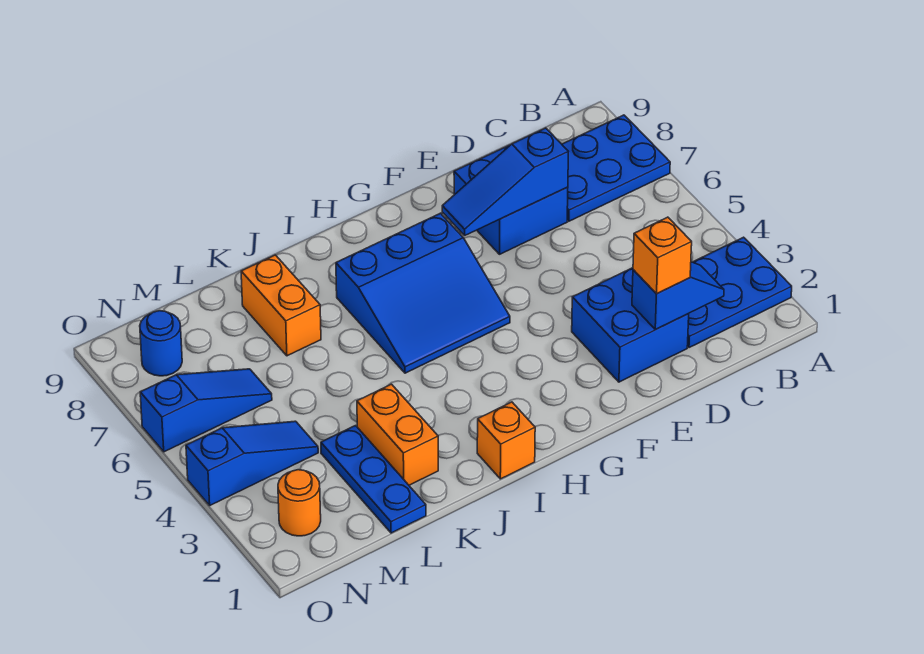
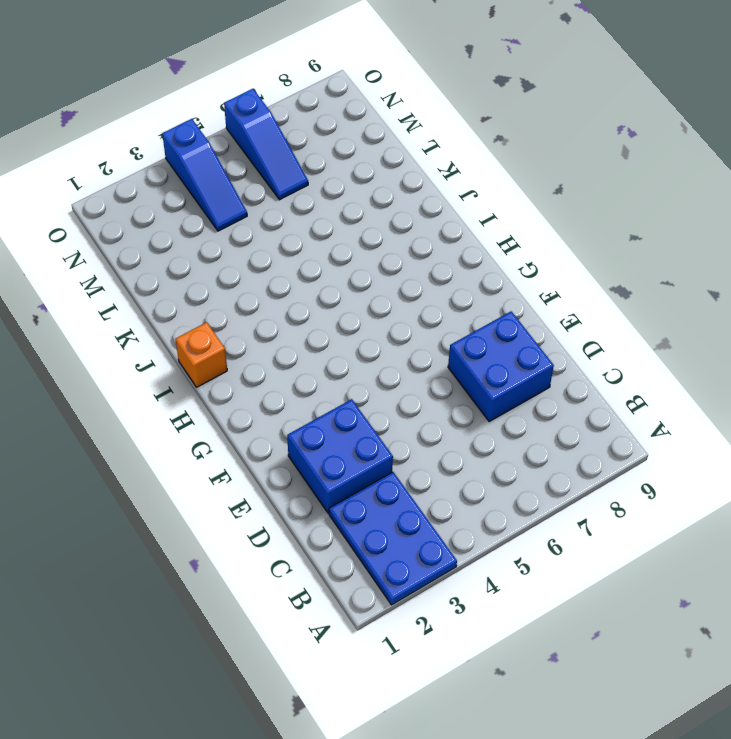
none -> blue plate A7:C8 level 1
none -> blue slope G5:I7 level 1 top 7
none -> orange brick K2:K3 level 1

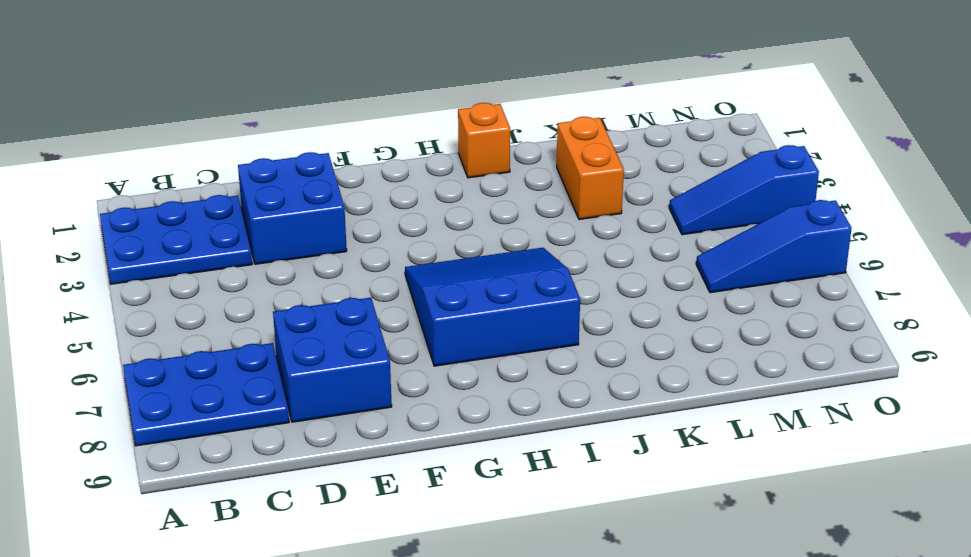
none -> orange brick K7:K8 level 1
none -> blue plate L1:L3 level 1
none -> orange round brick N2 level 1

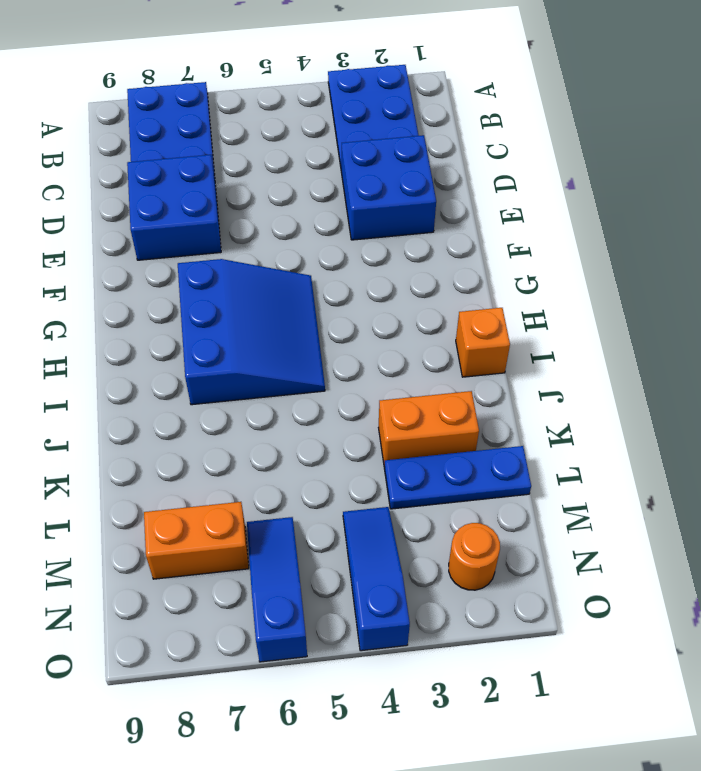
orange brick M7:M8 level 1 -> orange brick K7:K8 level 1
none -> blue round brick N8 level 1
none -> blue slope C2:D2 level 2 top D
none -> blue slope D7:F7 level 2 top D

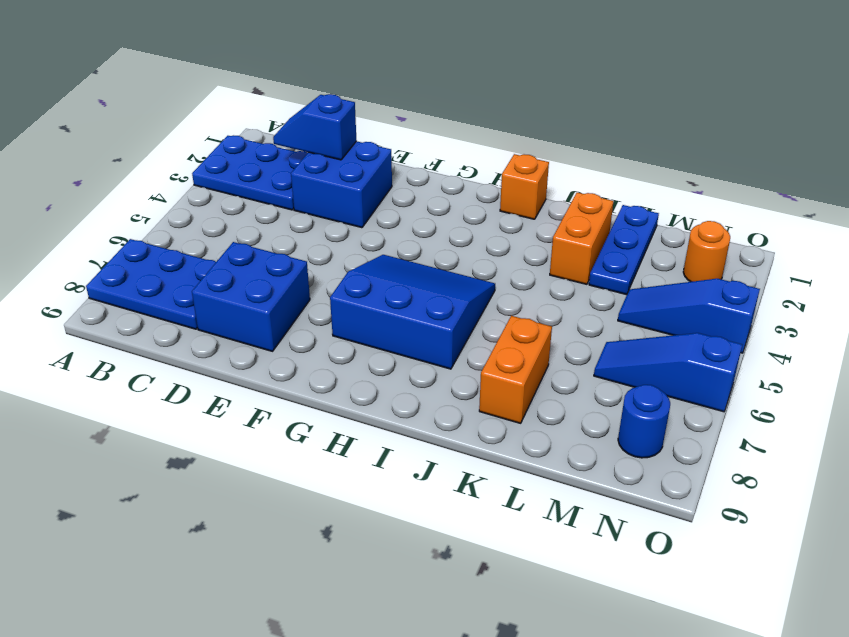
none -> blue slope D7:F7 level 2 top D
none -> orange brick D2 level 3

